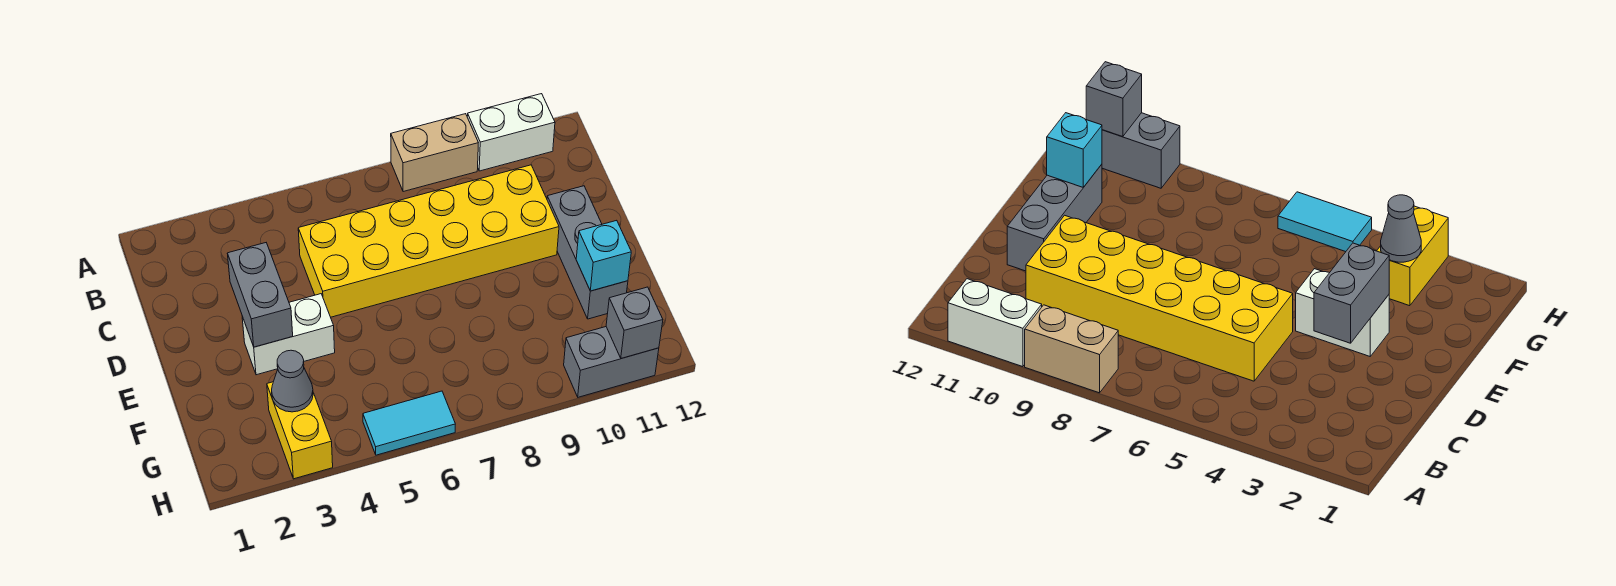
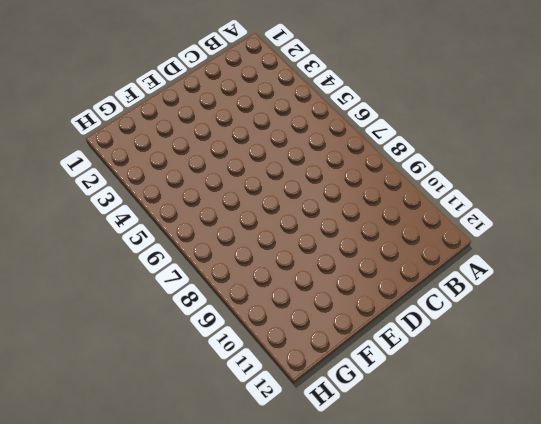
none -> tan brick A8:A9 level 1
none -> white brick A10:A11 level 1
none -> yellow brick C5:D10 level 1

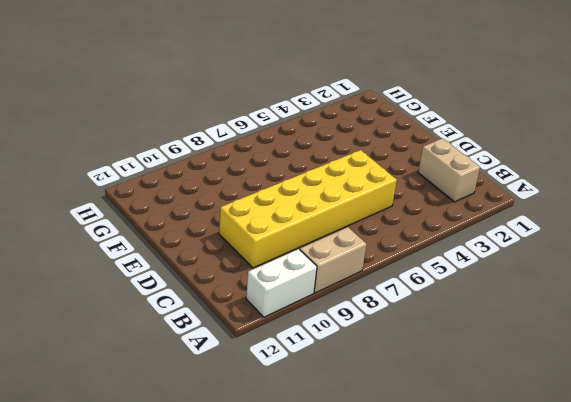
tan brick B2:C2 level 1 -> none
none -> grey brick D11:F11 level 1
none -> white brick E3:E4 level 1
none -> yellow brick G3:H3 level 1

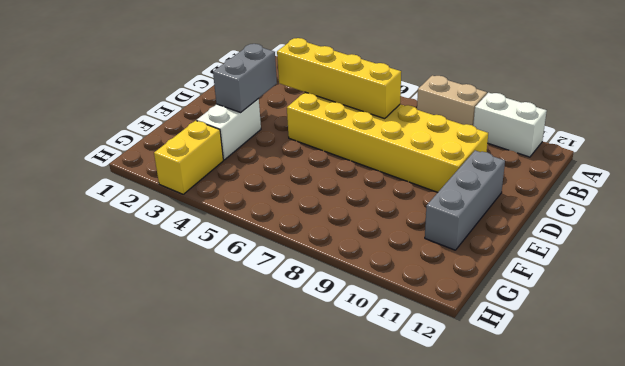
yellow brick C4:C7 level 2 -> none
white brick E3:F3 level 1 -> white brick E3:E4 level 1
none -> cyan tile H5:H6 level 1
none -> grey brick H10:H11 level 1
none -> cyan brick F11 level 2

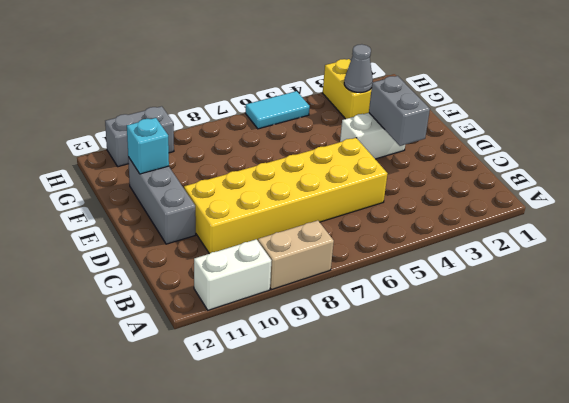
none -> grey brick H11 level 2

